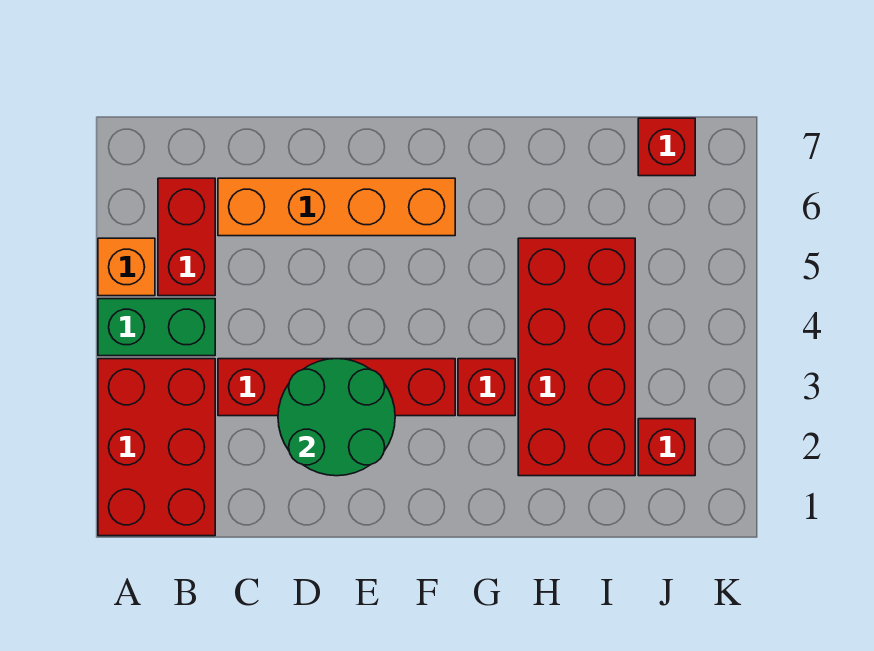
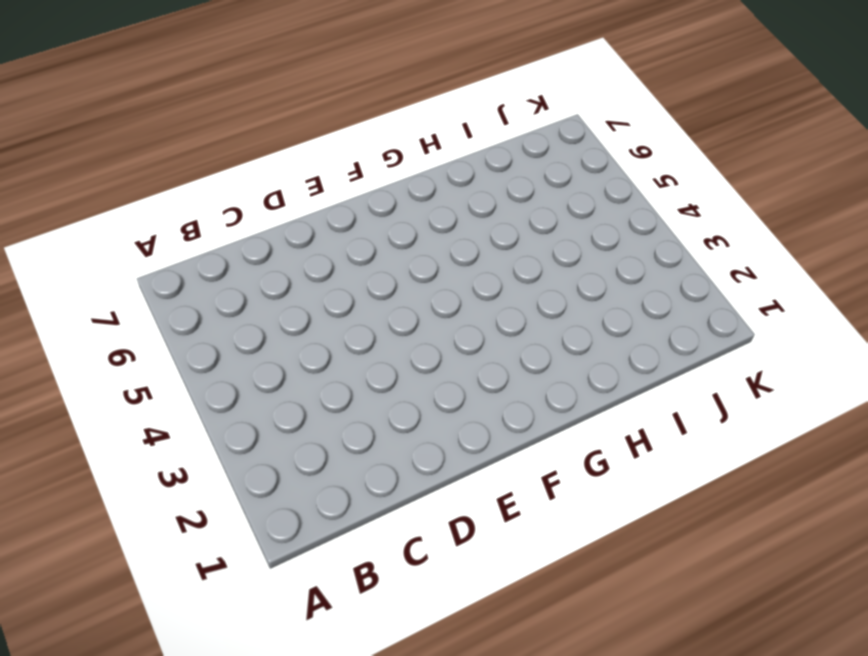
none -> red brick A1:B3 level 1
none -> green brick A4:B4 level 1

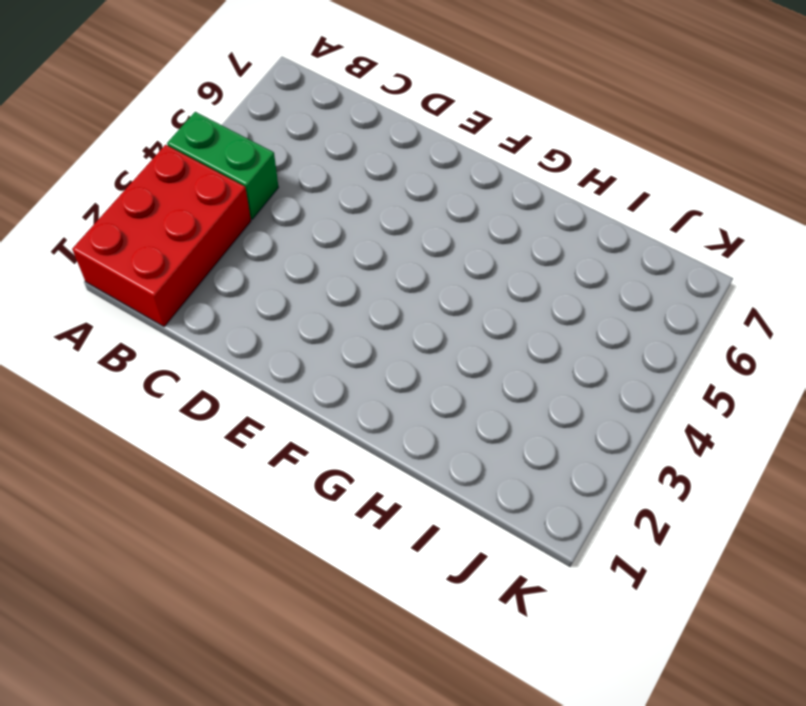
none -> orange brick A5 level 1
none -> red brick B5:B6 level 1

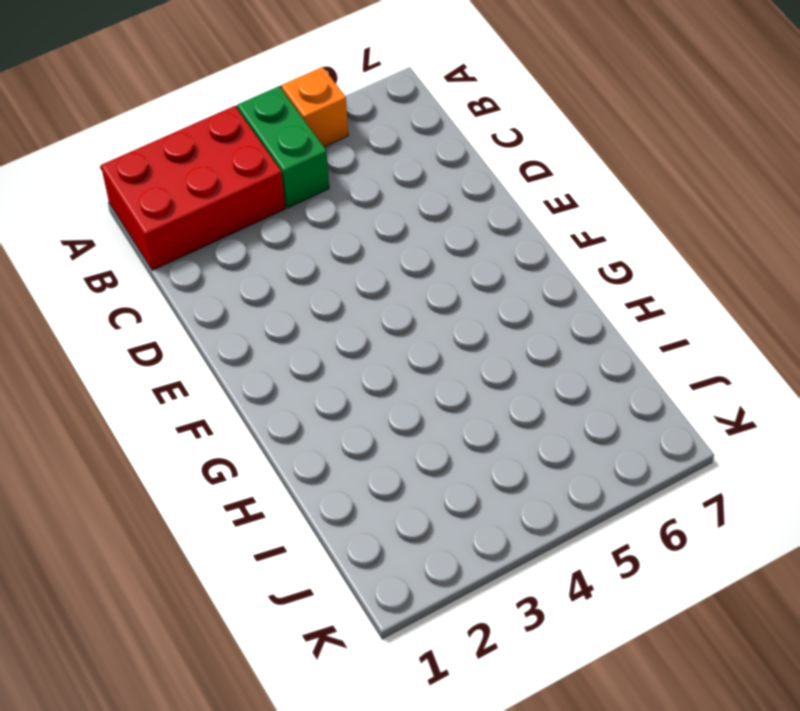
none -> red brick B5:B6 level 1
none -> red brick C3:F3 level 1

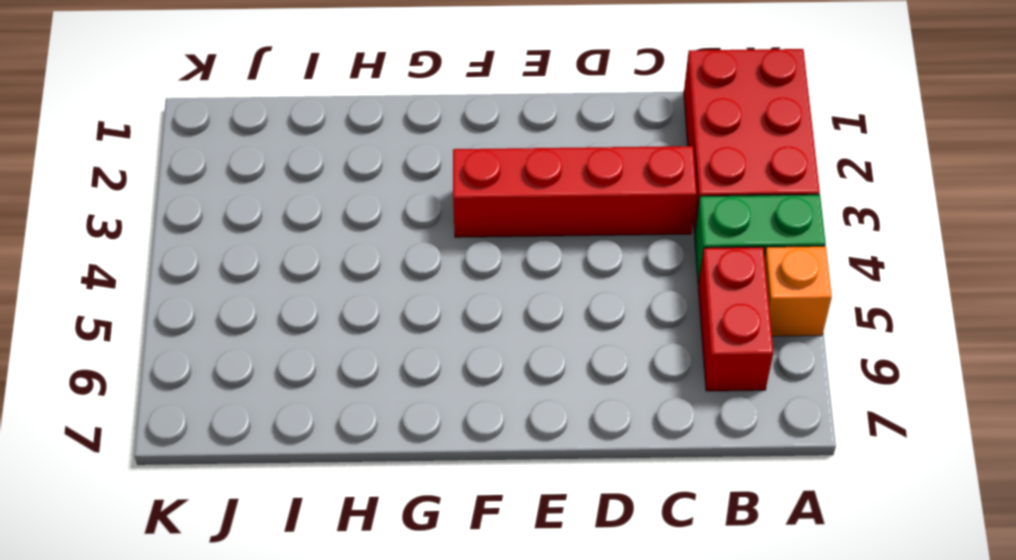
none -> orange brick C6:F6 level 1
none -> red brick G3 level 1

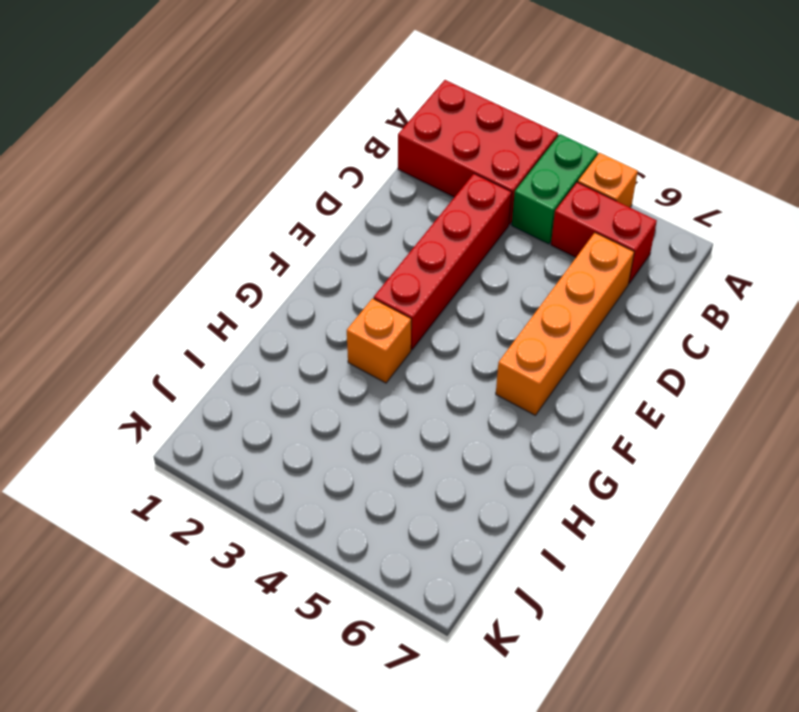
orange brick G3 level 1 -> red brick G3 level 1
none -> red brick H2:I5 level 1
none -> red brick J2 level 1

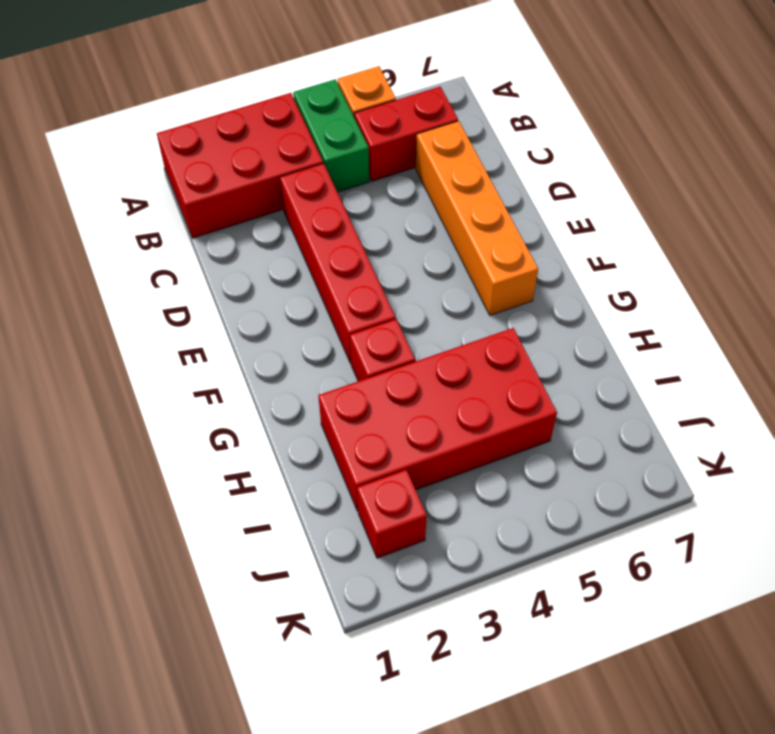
none -> red brick J7 level 1
none -> green round brick D2:E3 level 2

